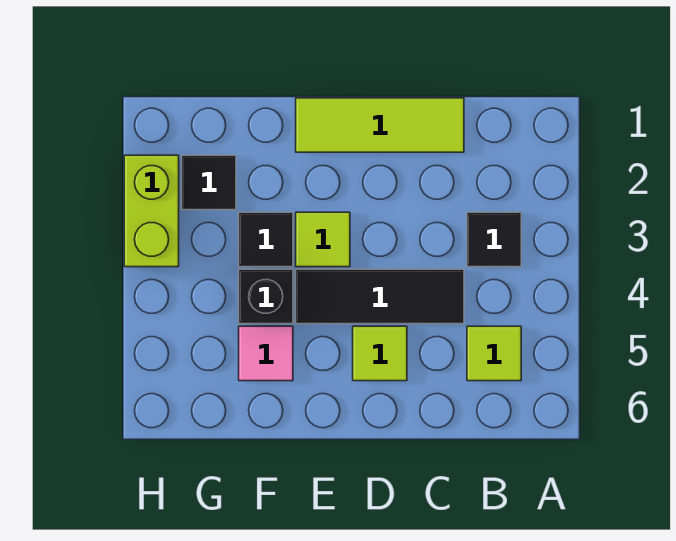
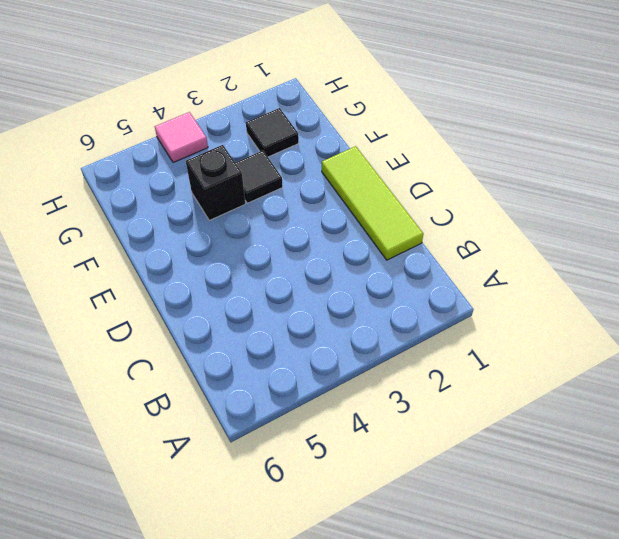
pink tile H4 level 1 -> pink tile F5 level 1
none -> black tile B3 level 1
none -> lime tile B5 level 1

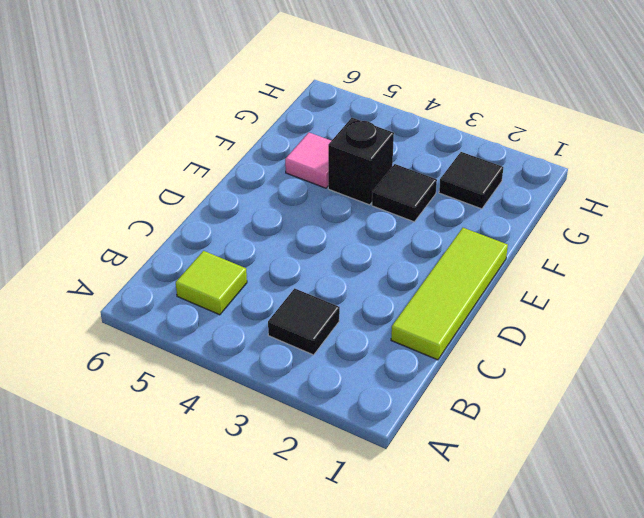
none -> black tile C4:E4 level 1
none -> lime tile D5 level 1

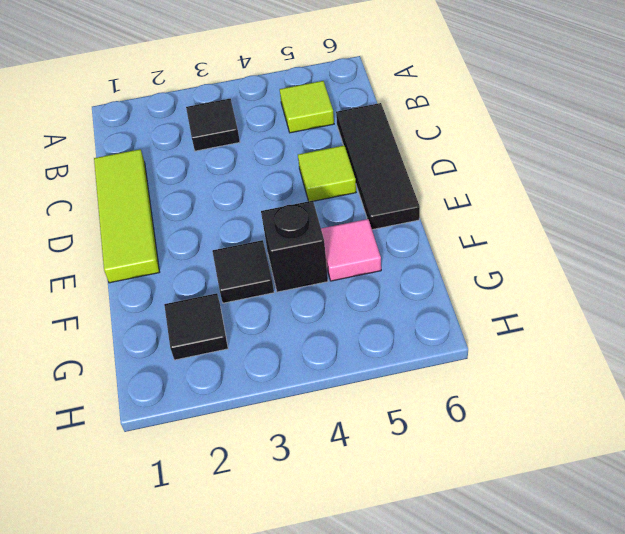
black tile C6:E6 level 1 -> black tile C4:E4 level 1
none -> lime tile E3 level 1
none -> lime brick H2:H3 level 1

